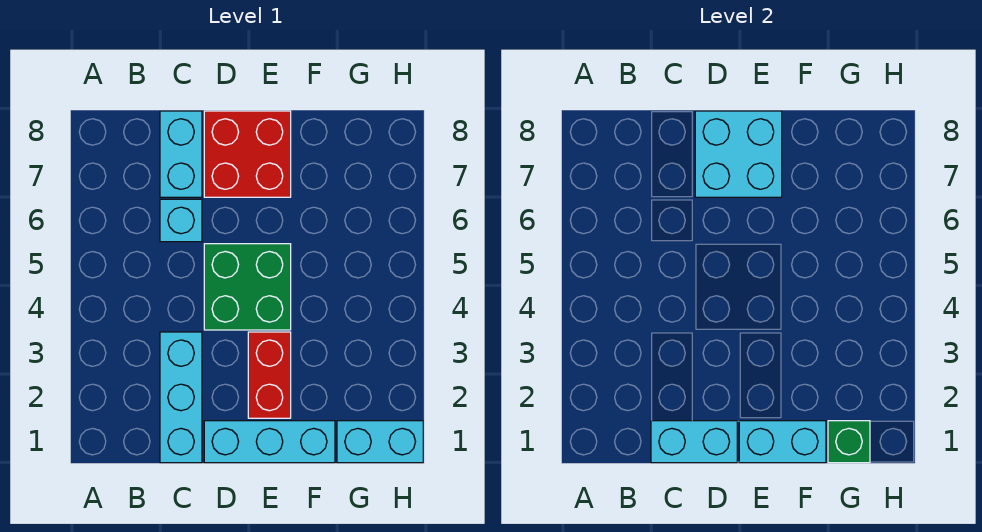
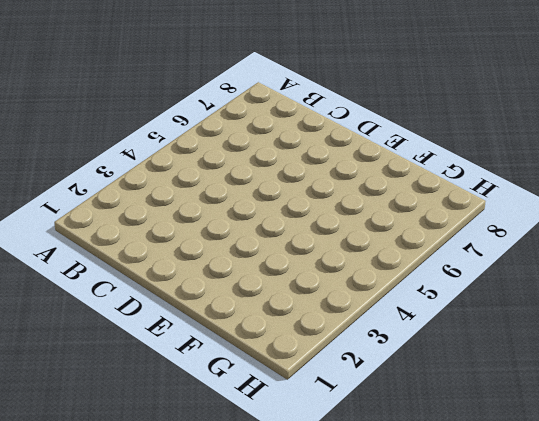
none -> cyan brick C1:C3 level 1
none -> cyan brick C6 level 1
none -> cyan brick C7:C8 level 1

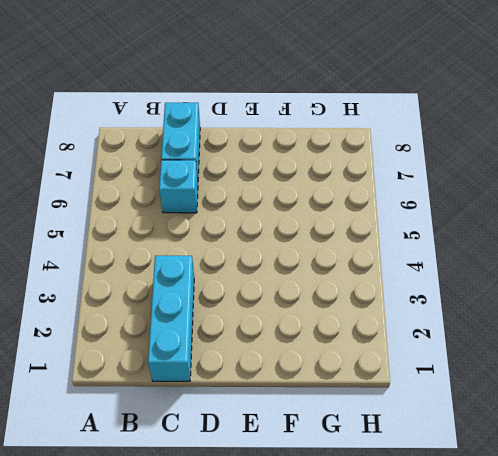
none -> cyan brick D1:F1 level 1
none -> green brick D4:E5 level 1
none -> red brick D7:E8 level 1

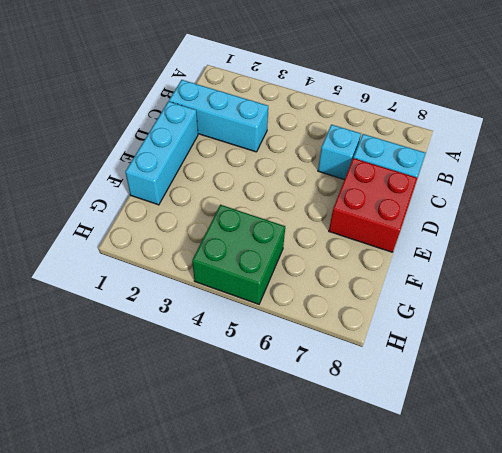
green brick G4:H5 level 1 -> green brick D4:E5 level 1
none -> red brick E2:E3 level 1
none -> cyan brick G1:H1 level 1
none -> cyan brick C1:D1 level 2

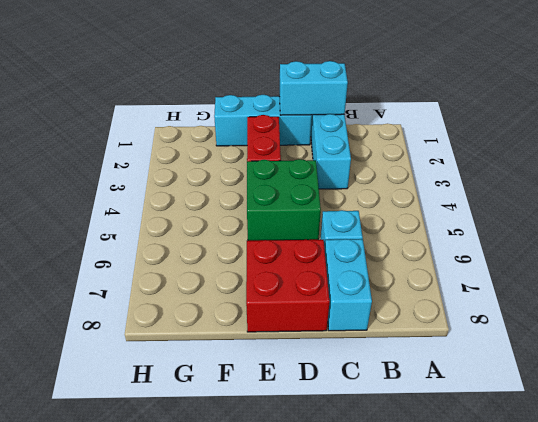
none -> cyan brick G1:H1 level 1
none -> cyan brick D7:E8 level 2
none -> cyan brick E1:F1 level 2

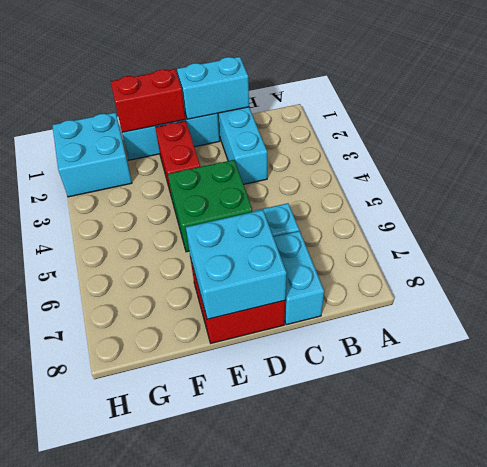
red brick E1:F1 level 2 -> cyan brick E1:F1 level 2
cyan brick G1:H2 level 1 -> cyan brick G1:H1 level 1
none -> green brick G1 level 2

